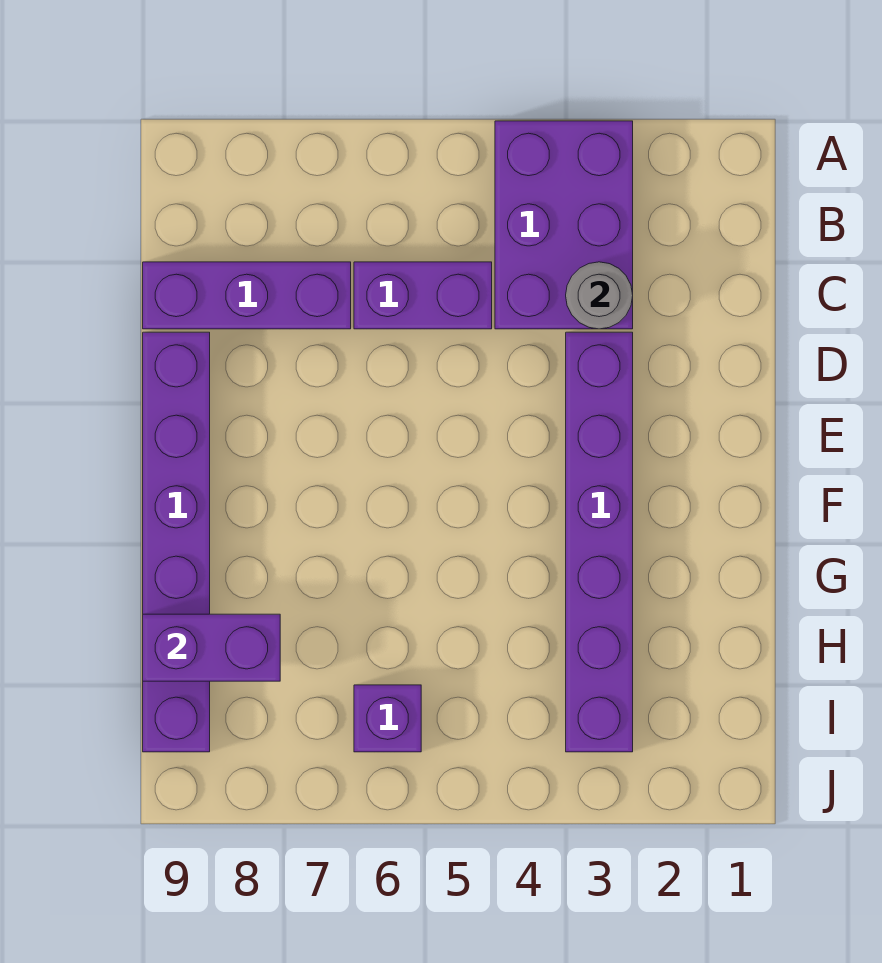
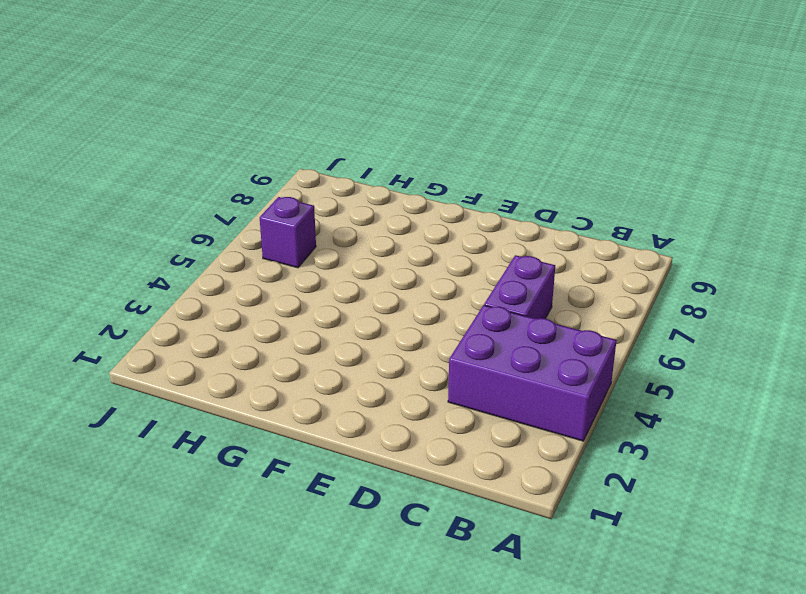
none -> purple brick C7:C9 level 1
none -> purple brick D3:I3 level 1

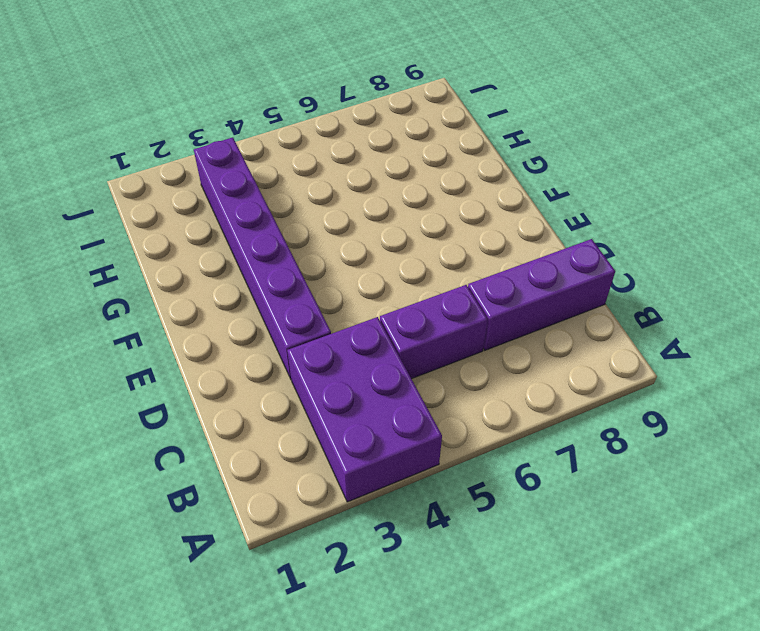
none -> purple brick D9:I9 level 1
none -> purple brick I6 level 1

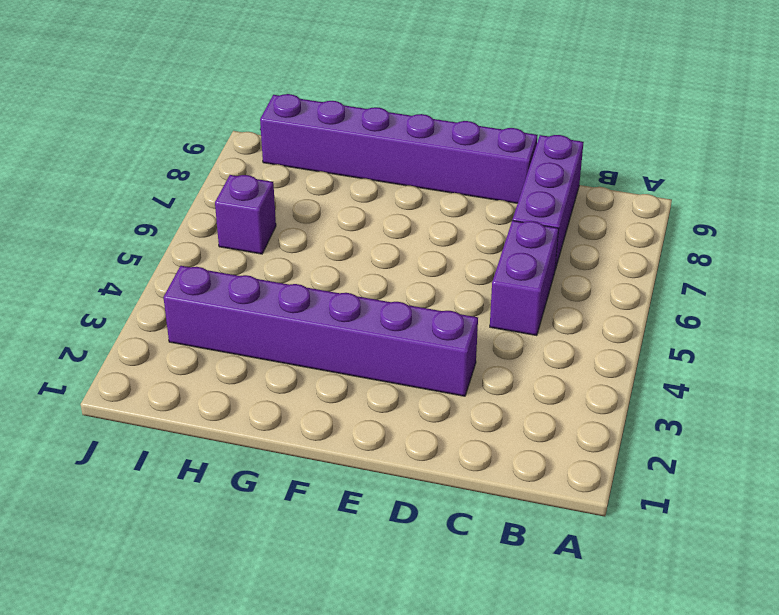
none -> purple brick A3:C4 level 1
none -> grey round brick C3 level 2

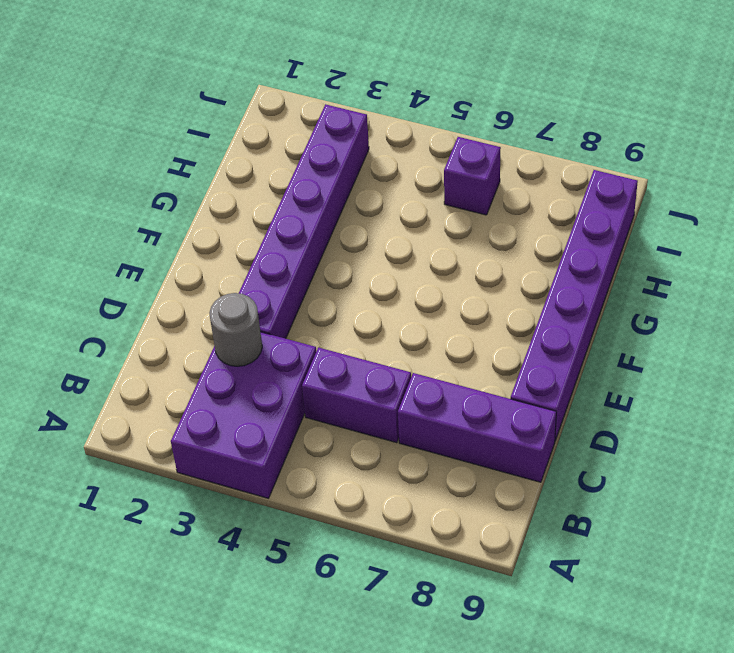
none -> purple brick H8:H9 level 2

